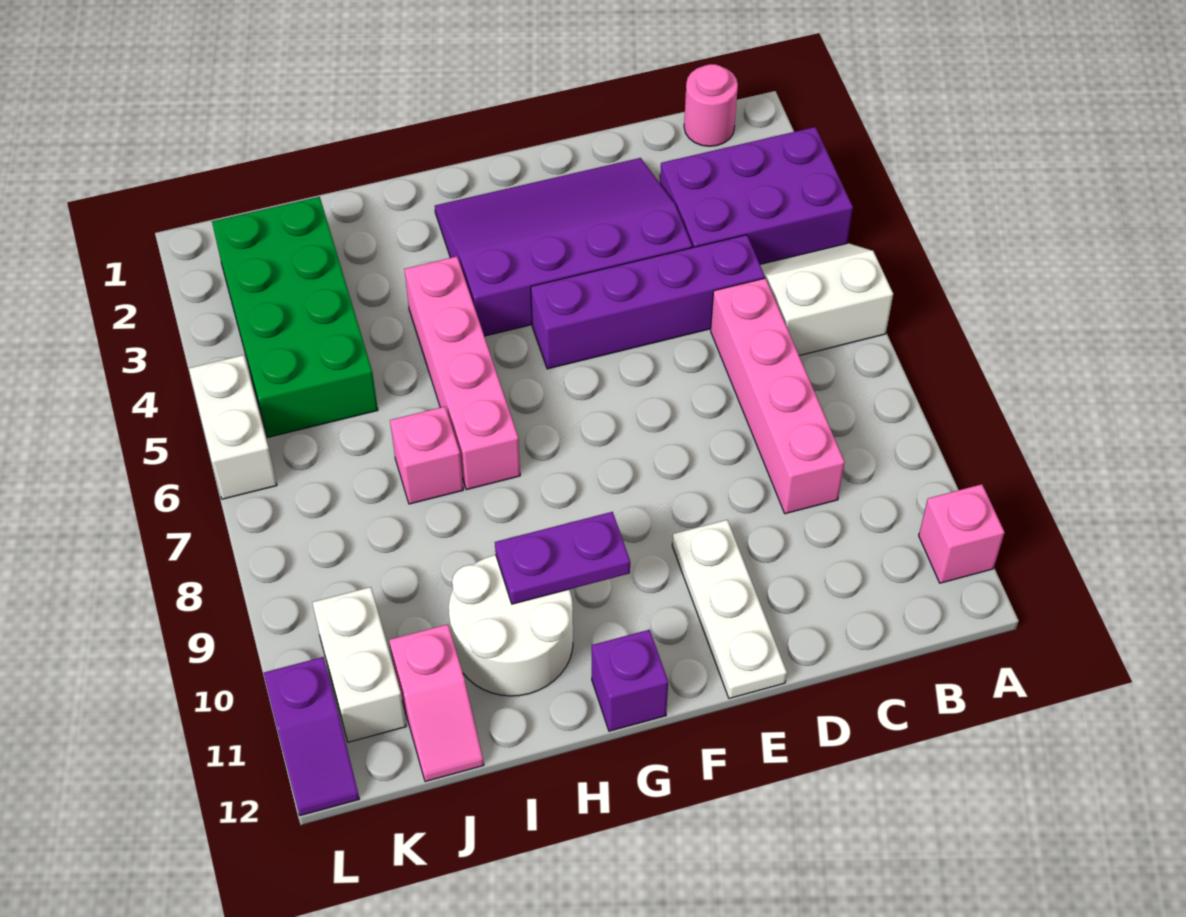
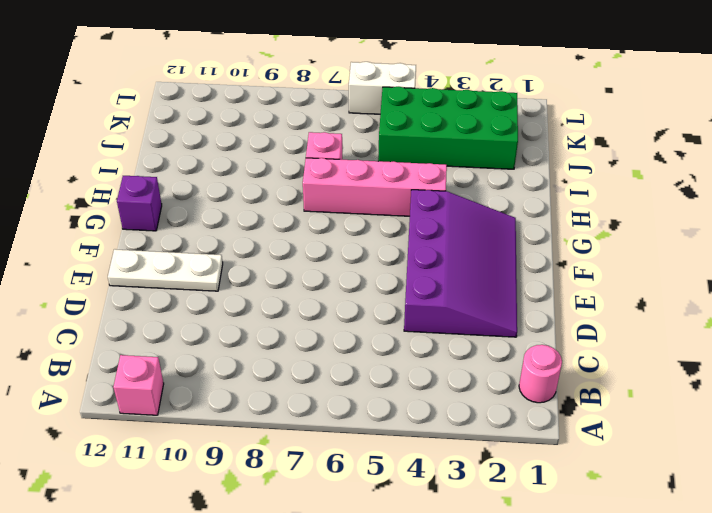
none -> purple brick A3:C4 level 1
none -> white slope A5:B6 level 1 top 6
none -> purple brick C5:F5 level 1

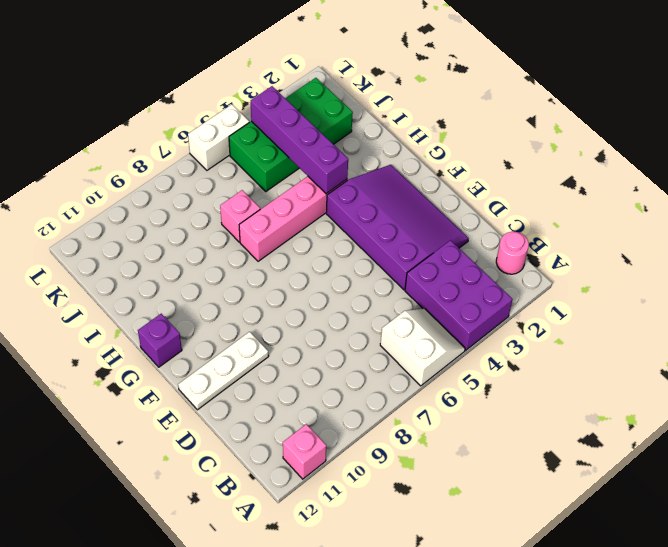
purple brick H4:K4 level 2 -> purple brick C5:F5 level 1
none -> pink brick C6:C9 level 1
none -> white round brick H10:I11 level 1
none -> pink slope J11:J12 level 1 top 11

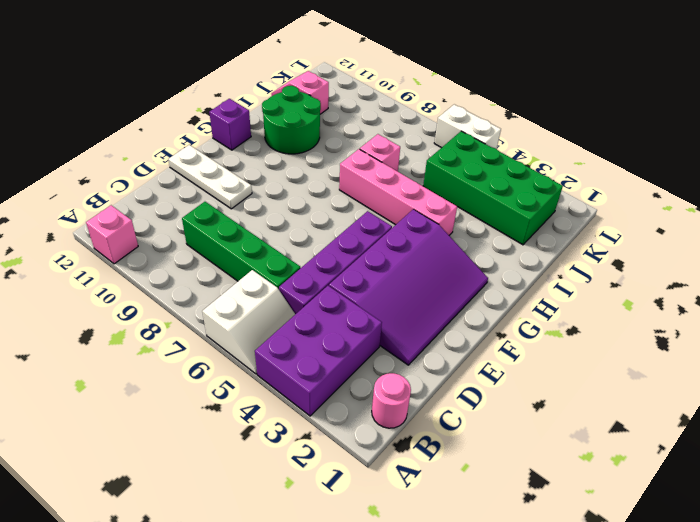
green brick C6:C9 level 1 -> pink brick C6:C9 level 1
green round brick H10:I11 level 1 -> white round brick H10:I11 level 1
none -> white brick K10:K11 level 1
none -> purple slope L11:L12 level 1 top 11
none -> purple plate G10:H10 level 2

